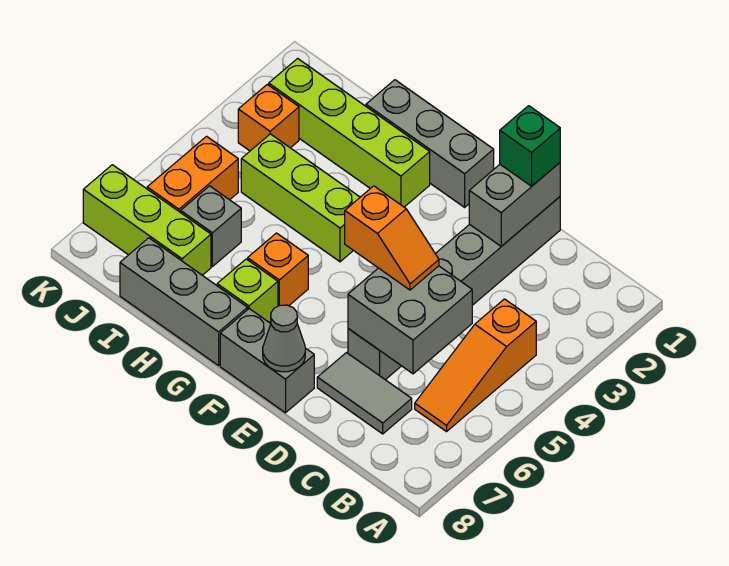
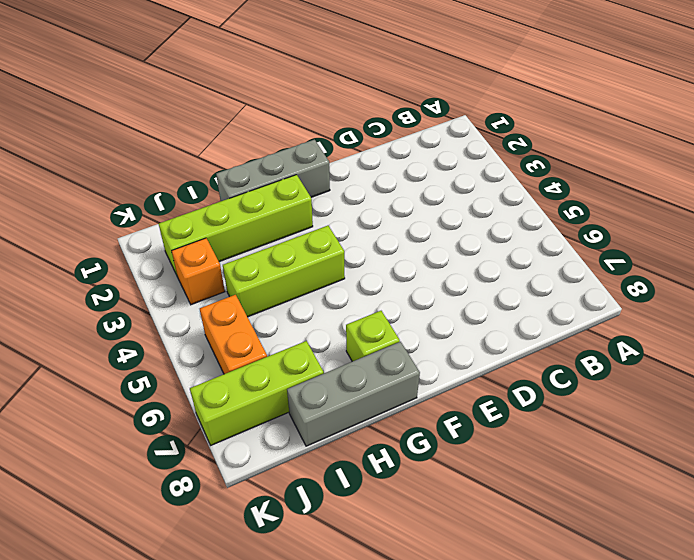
none -> orange slope B4:B6 level 1 top 4
none -> grey tile C7:D7 level 1
none -> grey brick D1:D6 level 1

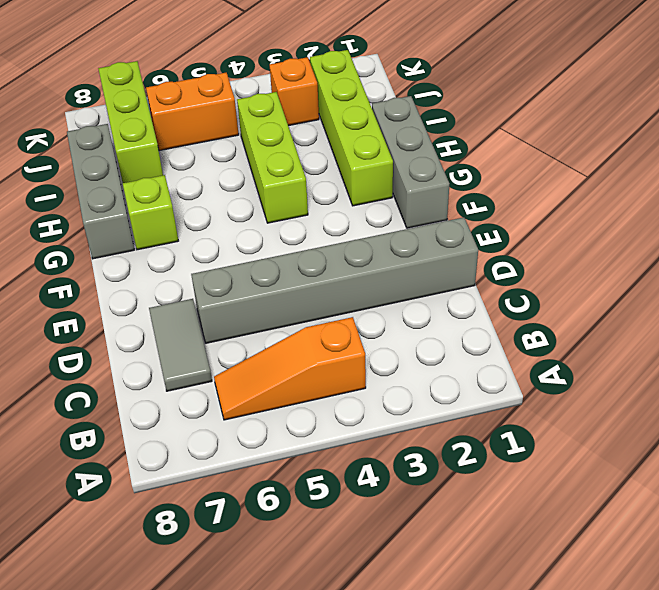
none -> grey brick E8:F8 level 1
none -> orange brick G6 level 1
none -> grey brick I6 level 1

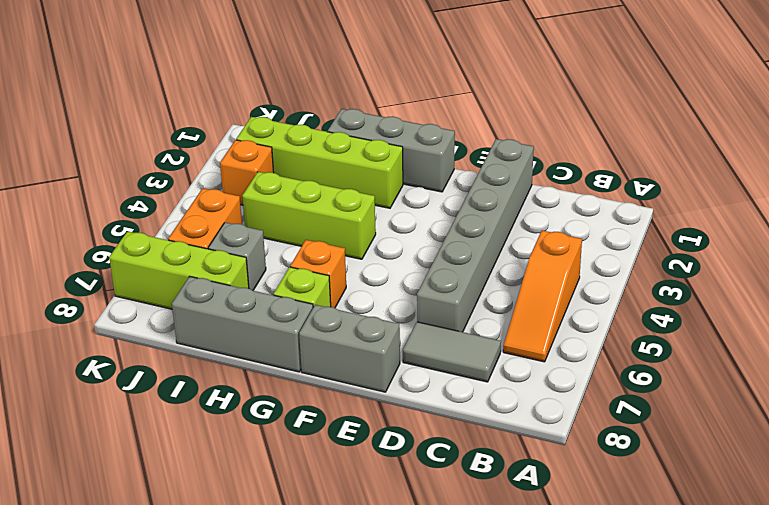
none -> grey brick C5:D6 level 2
none -> grey brick D1:D2 level 2
none -> grey cone E8 level 2

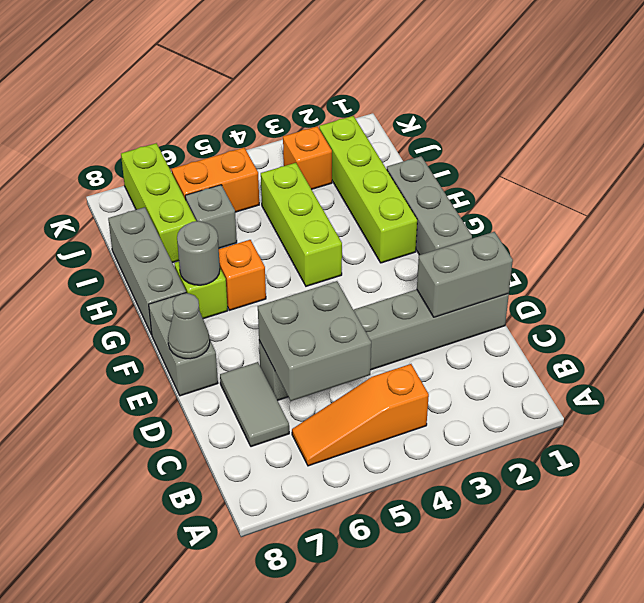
grey round brick G7 level 2 -> none
none -> green brick D1 level 3
none -> orange slope D5:E5 level 3 top E

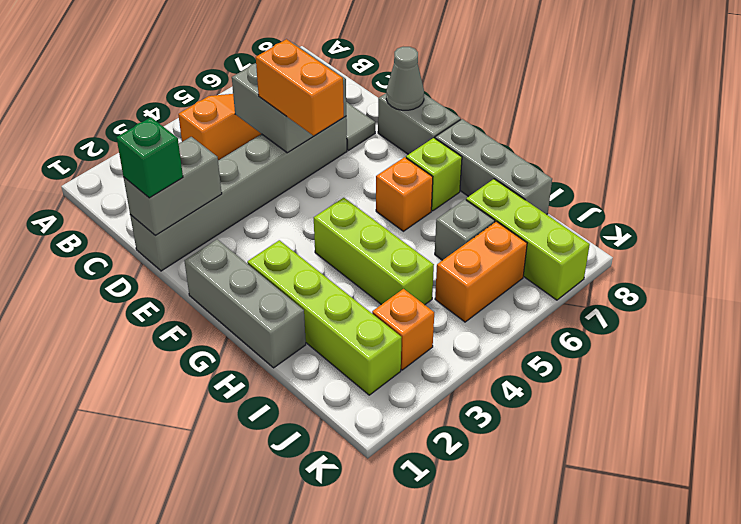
orange brick D5:E5 level 3 -> orange slope D5:E5 level 3 top E

